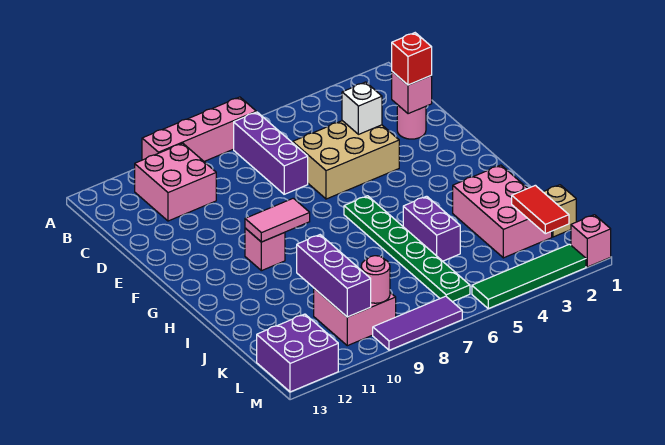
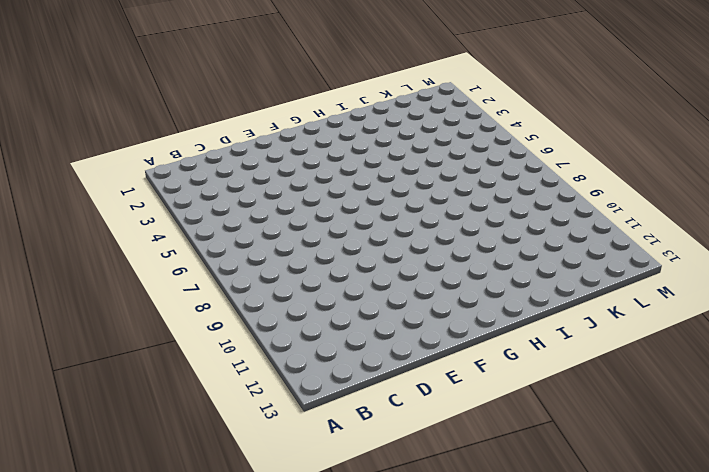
none -> pink brick A7:A10 level 1
none -> purple brick B7:D7 level 1
none -> pink brick B10:C11 level 1

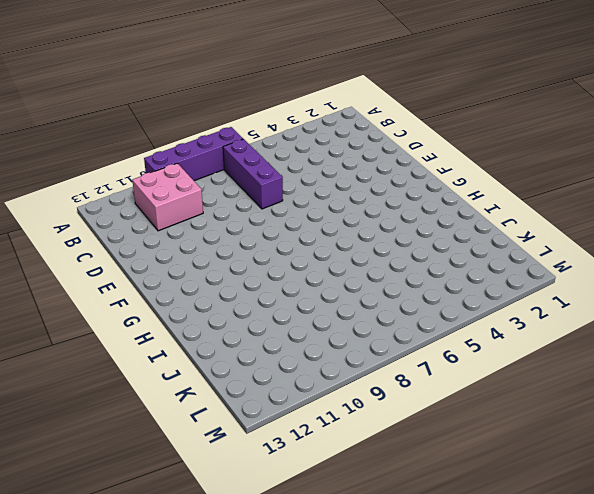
purple brick A7:A10 level 1 -> pink brick A7:A10 level 1
none -> pink round brick D2 level 1
none -> tan brick D4:E6 level 1
none -> green plate G6:L6 level 1

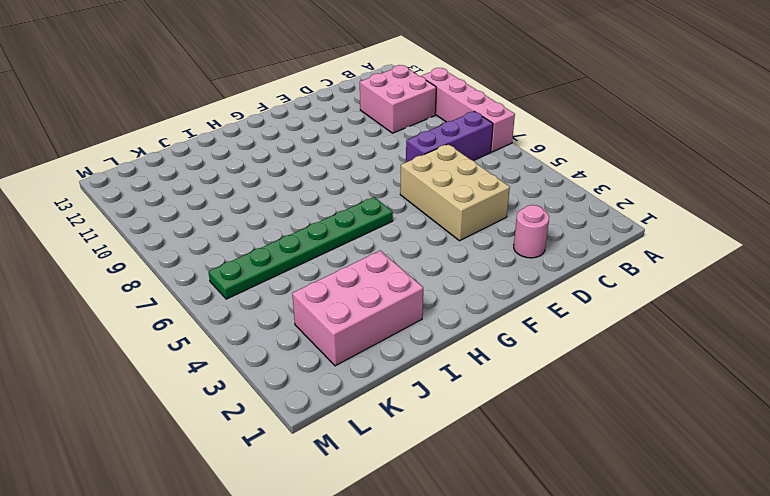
none -> pink brick G10 level 1
none -> purple brick I5:J5 level 1
none -> tan brick K1 level 1

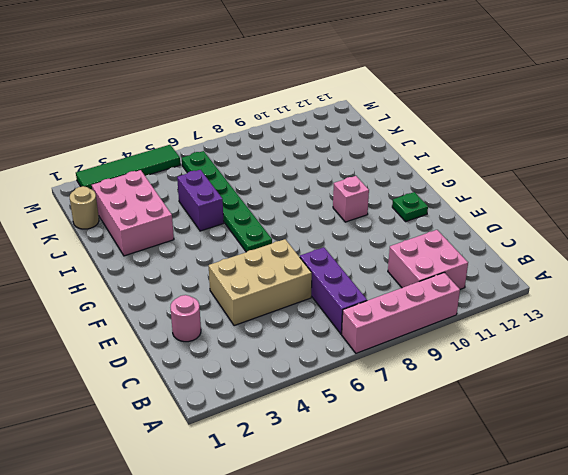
green plate F12 level 1 -> none
tan round brick K1 level 1 -> tan brick K1 level 1
none -> pink brick K9:L10 level 1
none -> purple brick L12:M13 level 1
none -> pink brick M1 level 1

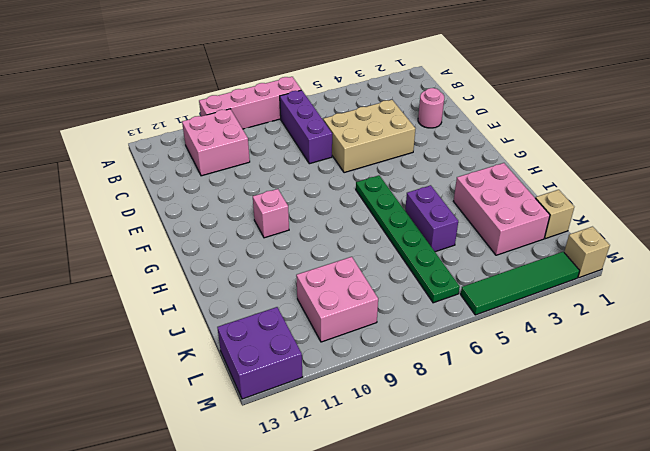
tan brick M1 level 1 -> pink brick M1 level 1
none -> purple tile M7:M9 level 1
none -> pink brick D2 level 2
none -> white brick D4 level 2

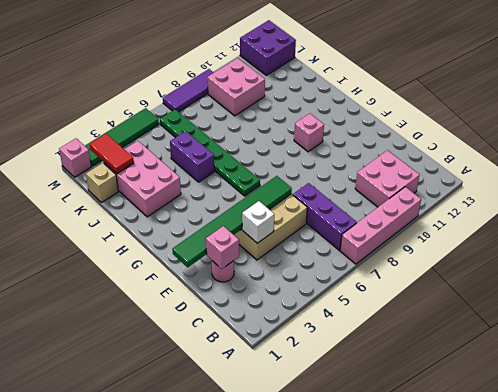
green tile E1:E6 level 2 -> none
none -> pink tile G9:G10 level 2
none -> purple brick J10:L10 level 2
none -> pink round brick L9 level 2

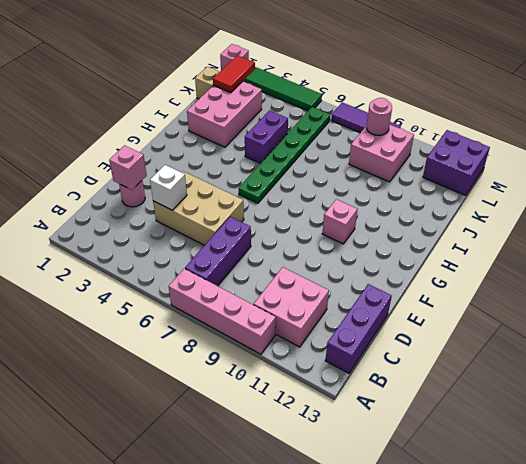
purple brick B13:D13 level 1 -> purple brick J10:L10 level 2
none -> pink tile G9:G10 level 2
none -> red brick D2 level 3

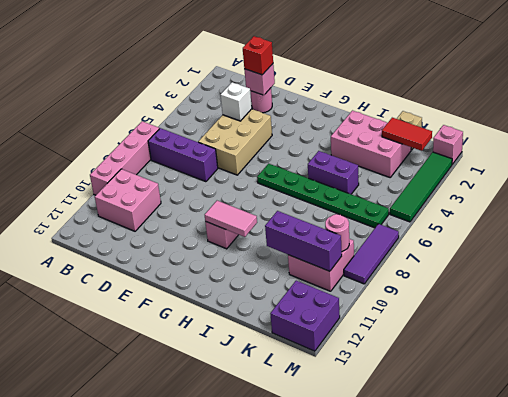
pink tile G10:H10 level 2 -> pink tile G9:G10 level 2

